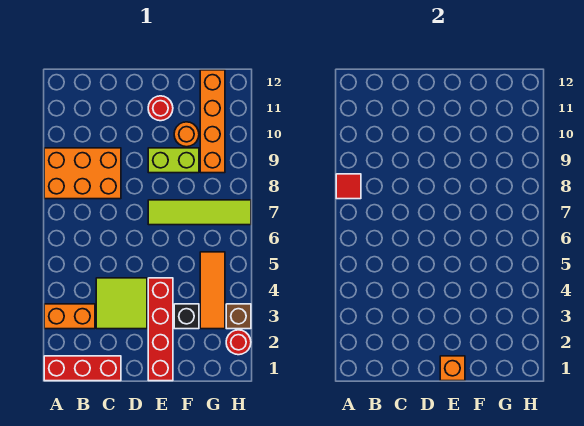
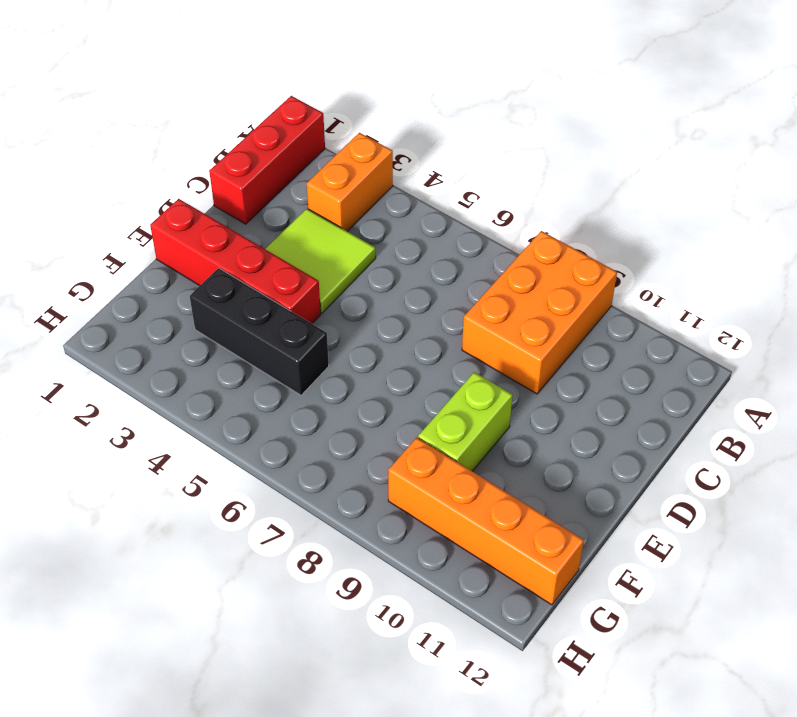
black brick F3:F5 level 1 -> black brick F3 level 1
none -> lime tile E7:H7 level 1
none -> red round brick E11 level 1
none -> orange round brick F10 level 1

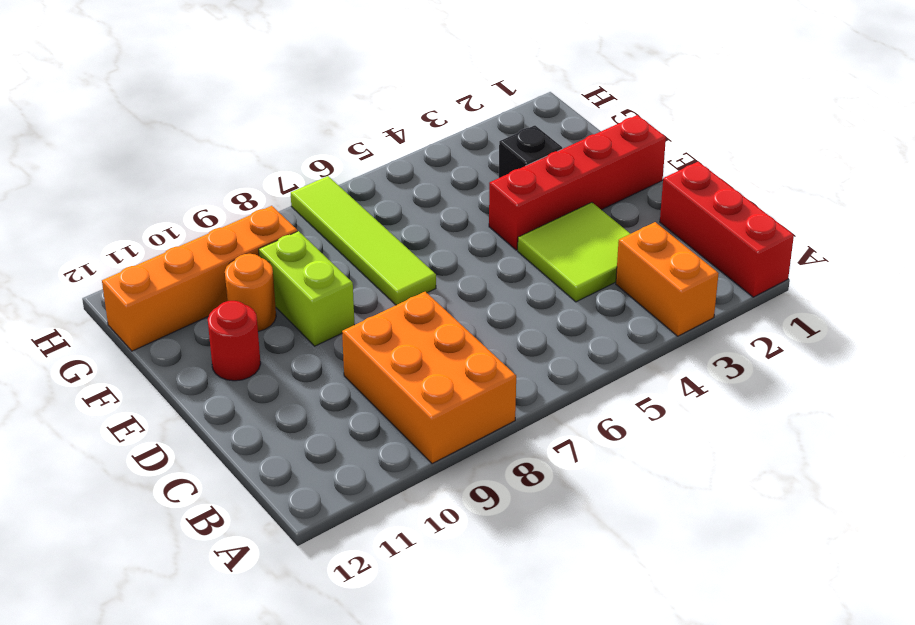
none -> orange tile G3:G5 level 1
none -> red round brick H2 level 1
none -> brown brick H3 level 1

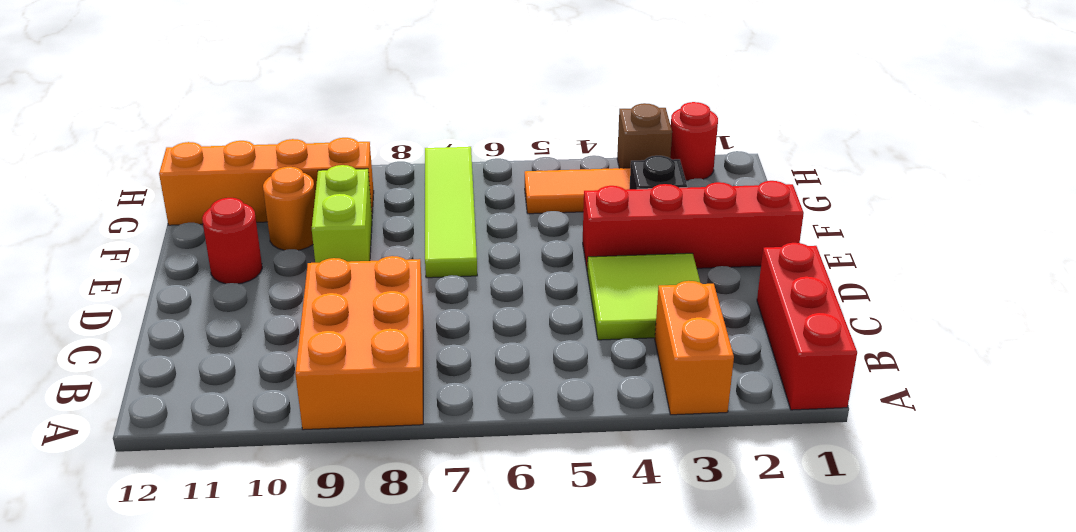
none -> red tile A8 level 2
none -> orange brick E1 level 2

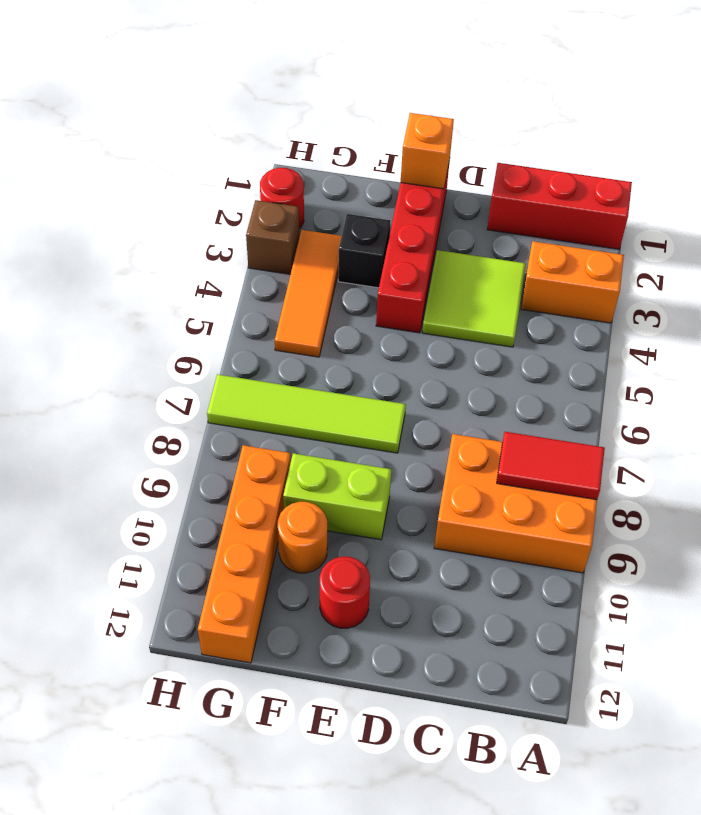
red tile A8:B8 level 2 -> red tile A8 level 2

